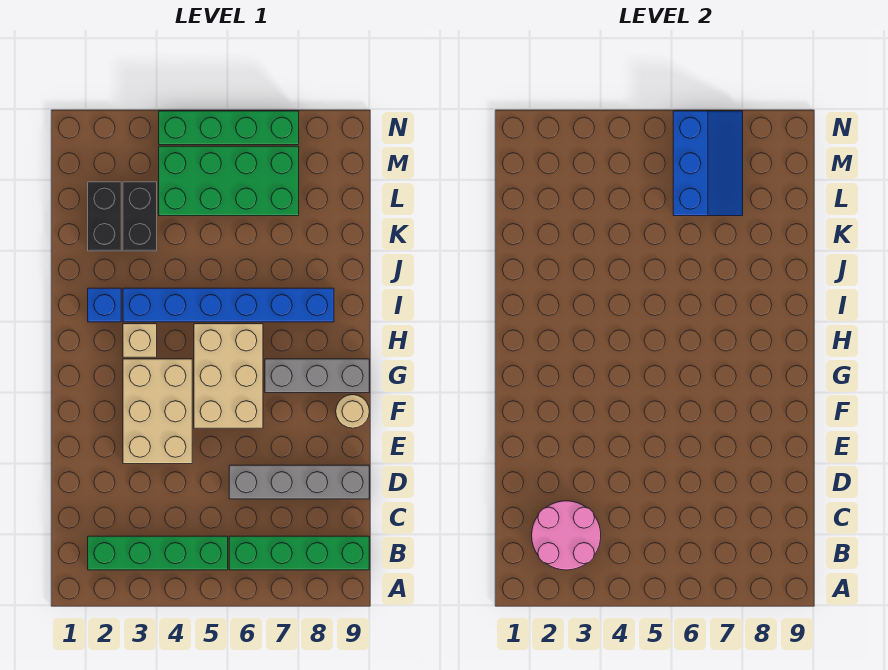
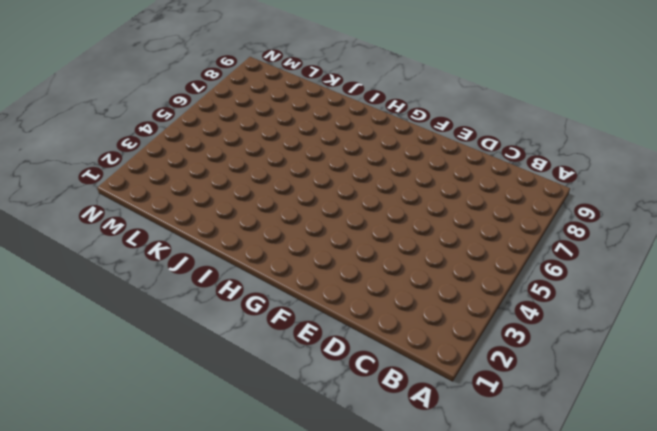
none -> green brick B2:B5 level 1
none -> green brick B6:B9 level 1
none -> grey brick D6:D9 level 1

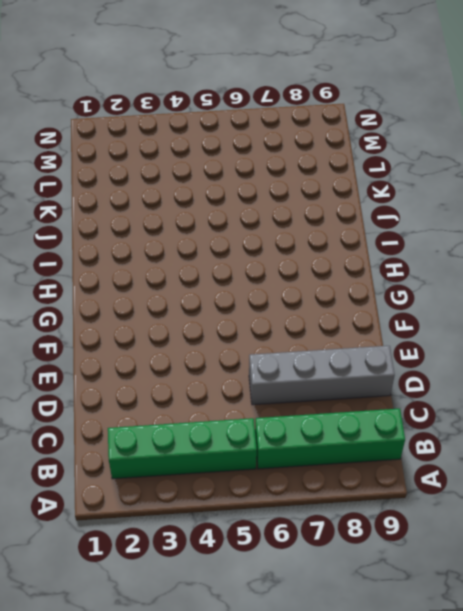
none -> tan brick E3:G4 level 1
none -> tan brick F5:H6 level 1
none -> tan round brick F9 level 1

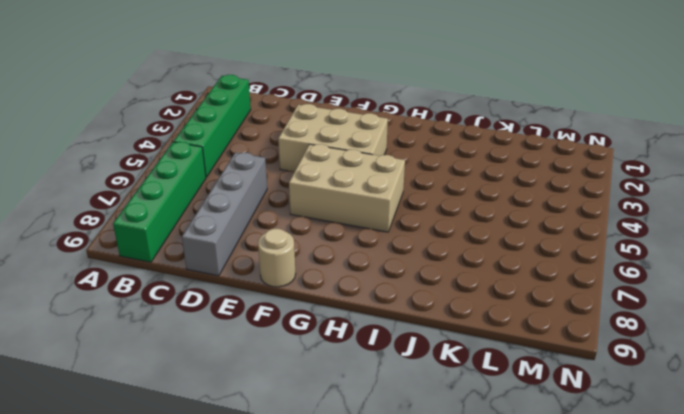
none -> grey brick G7:G9 level 1
none -> tan brick H3 level 1
none -> blue brick I2 level 1

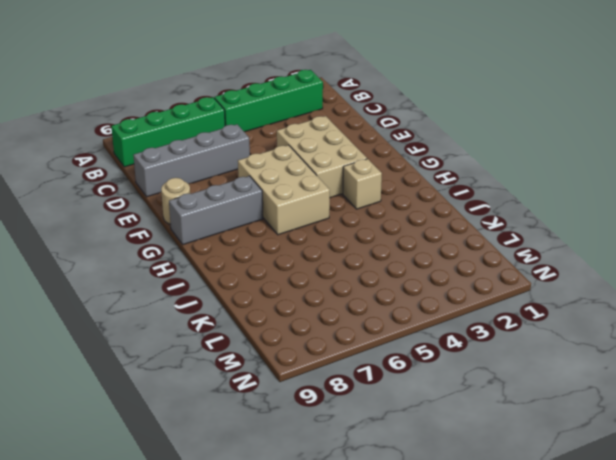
none -> blue brick I2 level 1
none -> blue brick I3:I8 level 1
none -> black brick K2:L2 level 1

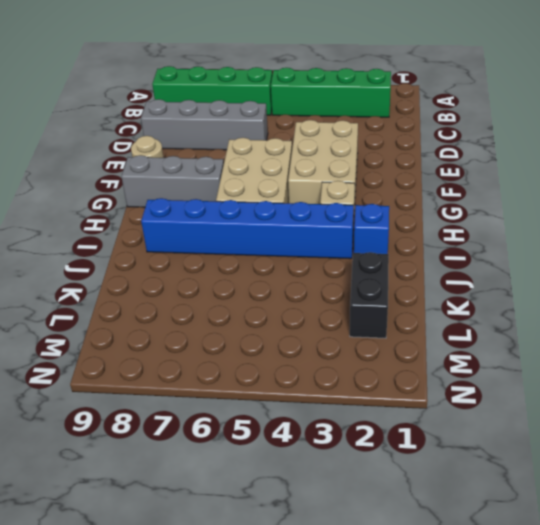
none -> black brick K3:L3 level 1
none -> green brick L4:M7 level 1
none -> green brick N4:N7 level 1

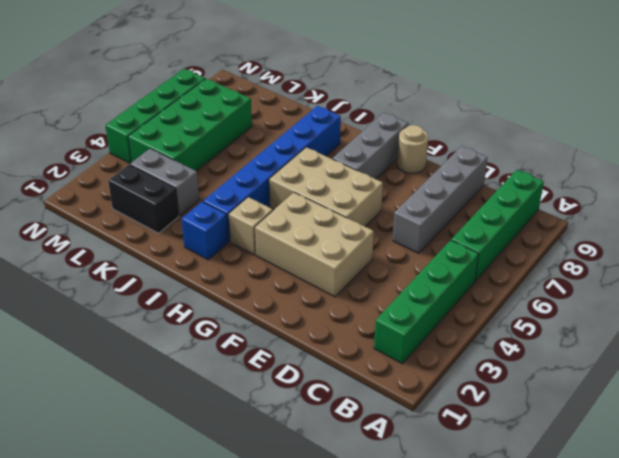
grey brick K3:L3 level 1 -> black brick K3:L3 level 1
none -> pink round brick B2:C3 level 2
none -> blue slope L6:N7 level 2 top 6

